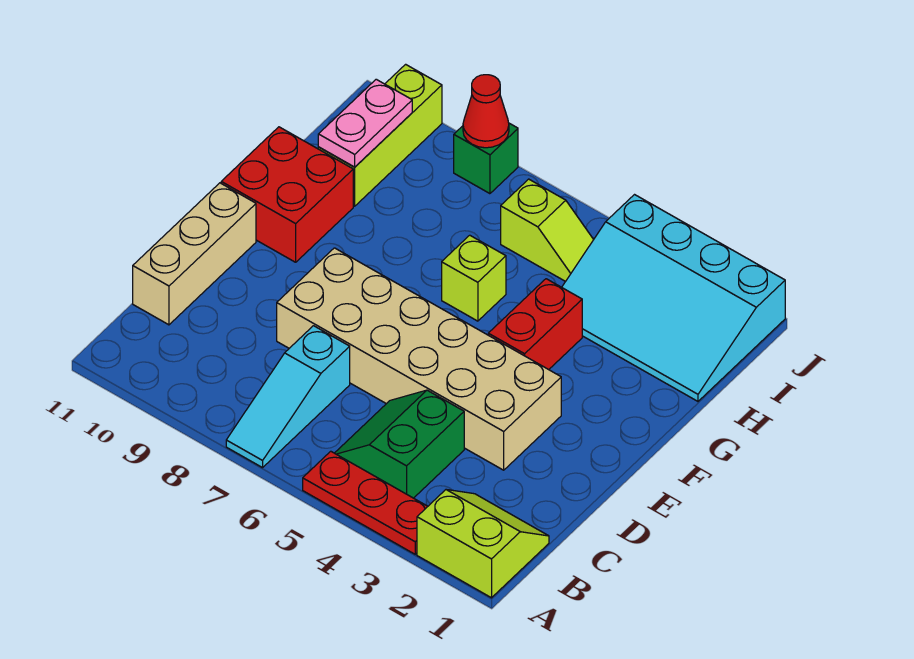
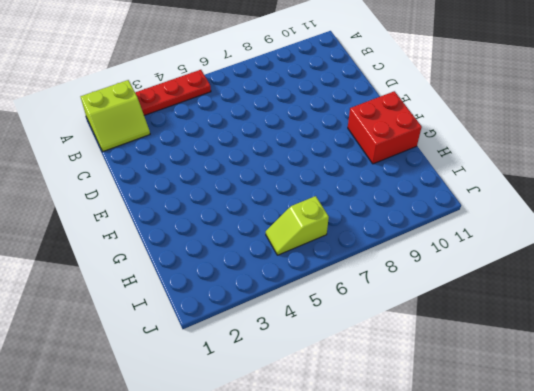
none -> cyan slope A7:C7 level 1 top C
none -> green slope B4:C5 level 1 top 4
none -> tan brick C11:E11 level 1

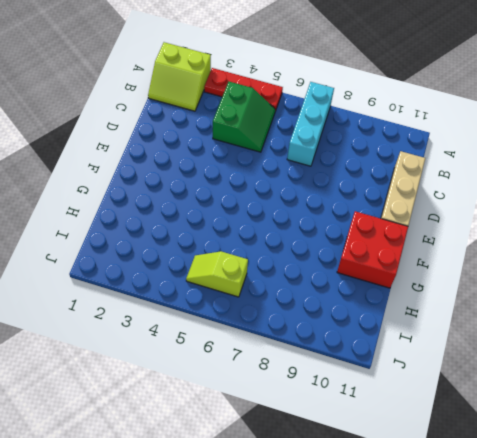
cyan brick A7:C7 level 1 -> cyan slope A7:C7 level 1 top C
none -> tan brick D3:E8 level 1
none -> red brick F4:G4 level 1
none -> lime brick G6 level 1

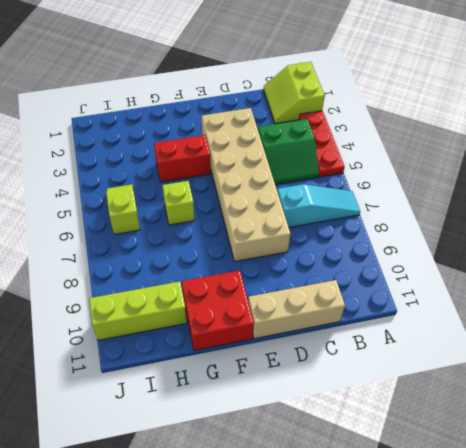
none -> cyan slope H1:J4 level 1 top J
none -> green brick J8 level 1
none -> pink plate H10:I10 level 2

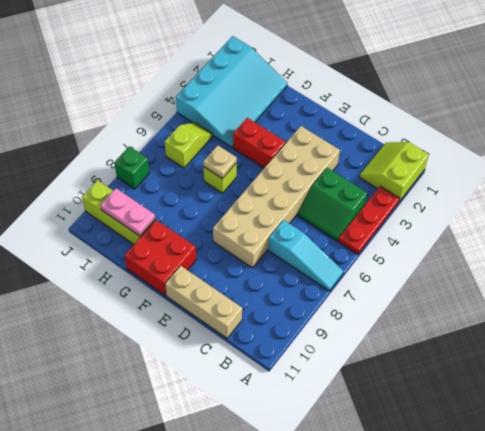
tan plate G6 level 2 -> none
none -> red cone J8 level 2

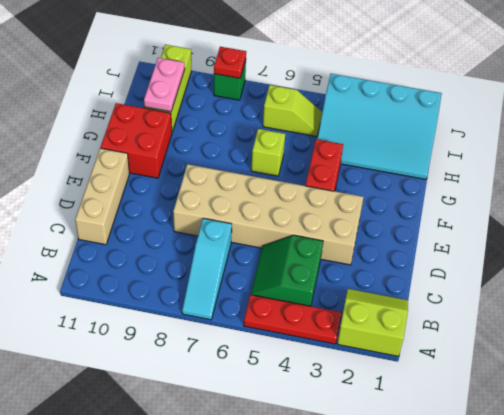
red plate J8 level 2 -> red cone J8 level 2

